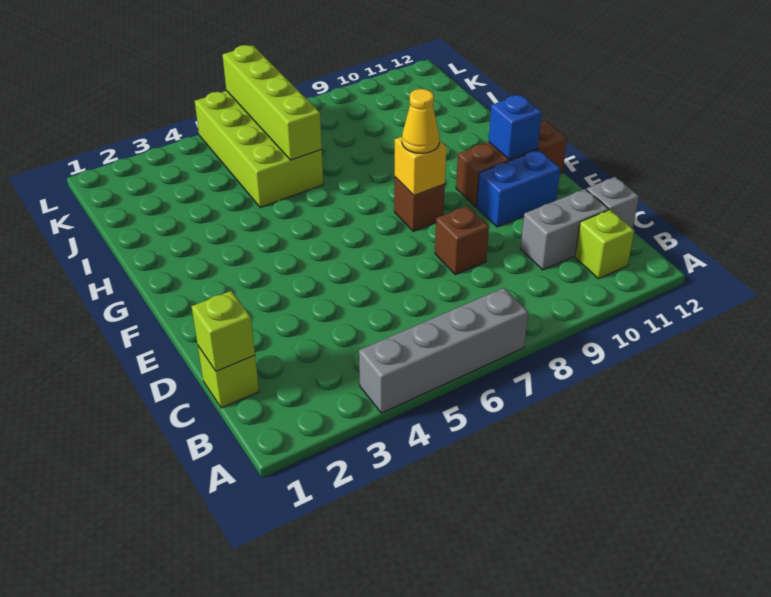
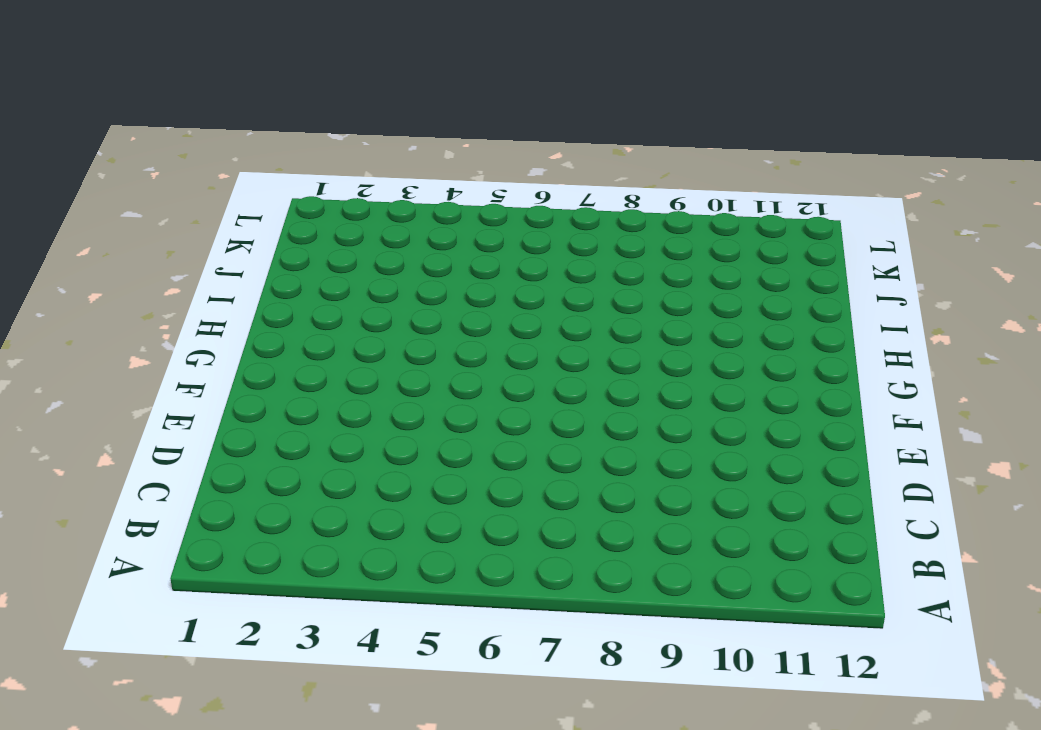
none -> grey brick A4:A7 level 1
none -> lime brick B11 level 1
none -> lime brick C1 level 1

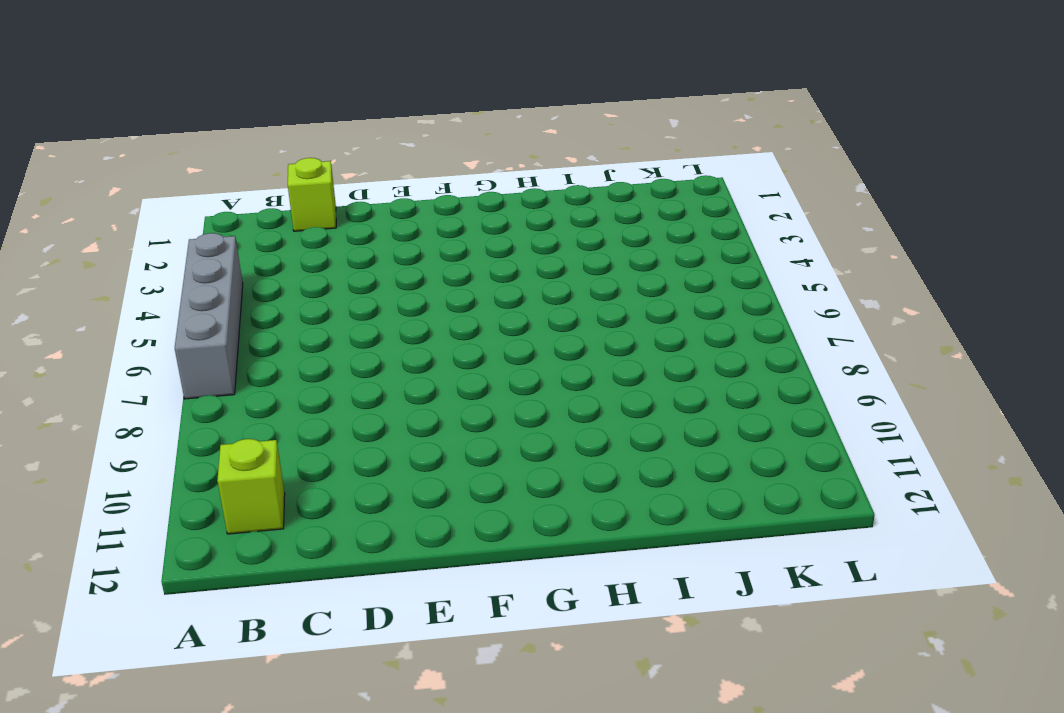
none -> grey brick C10:C11 level 1
none -> grey brick C12 level 1
none -> brown brick D8 level 1

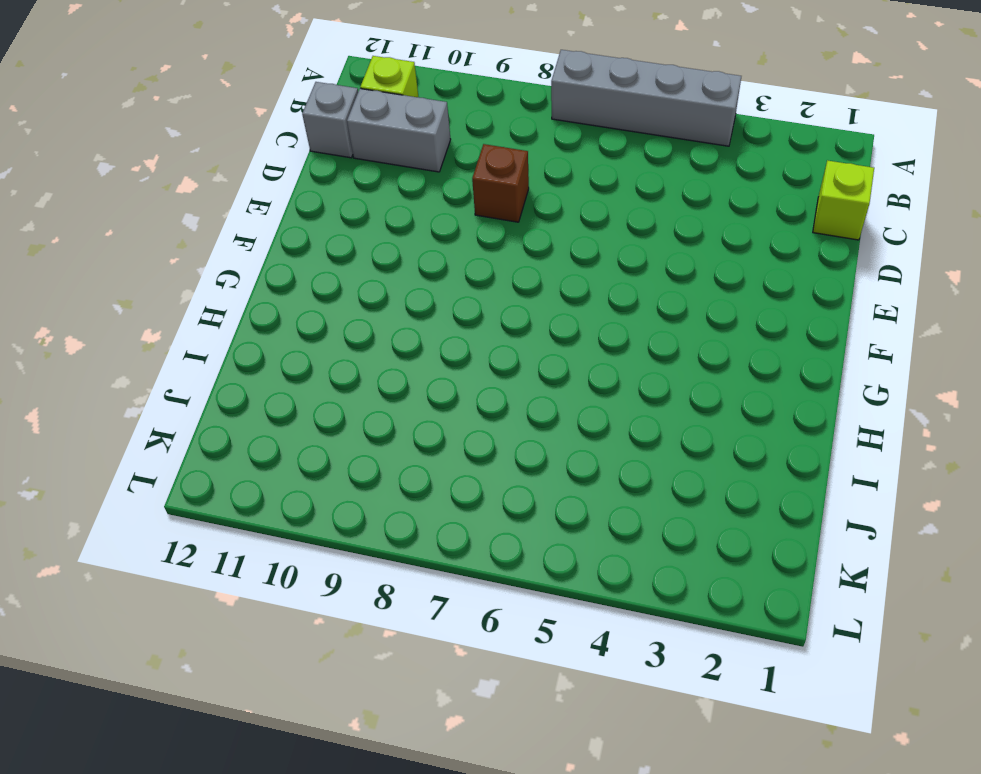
none -> blue brick E10:E11 level 1
none -> brown brick F8 level 1
none -> brown brick F10:F12 level 1

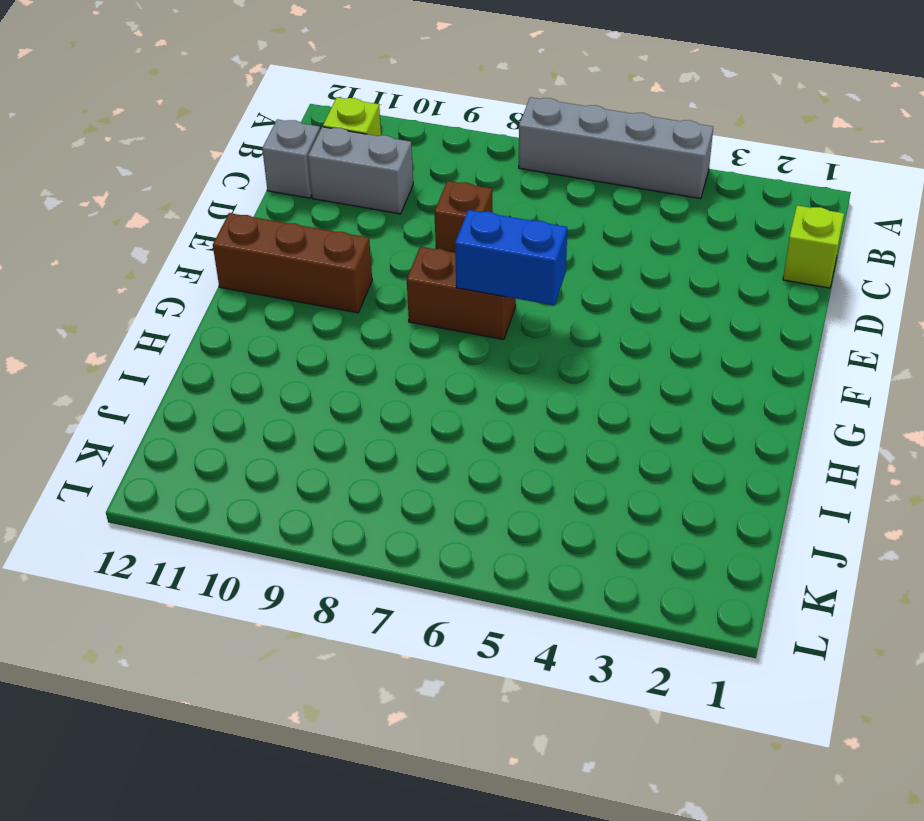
blue brick F6:F7 level 2 -> blue brick E10:E11 level 1
brown brick F7:F8 level 1 -> brown brick F8 level 1
none -> lime brick I5:L6 level 1
none -> lime brick C1 level 2
none -> yellow brick F8 level 2

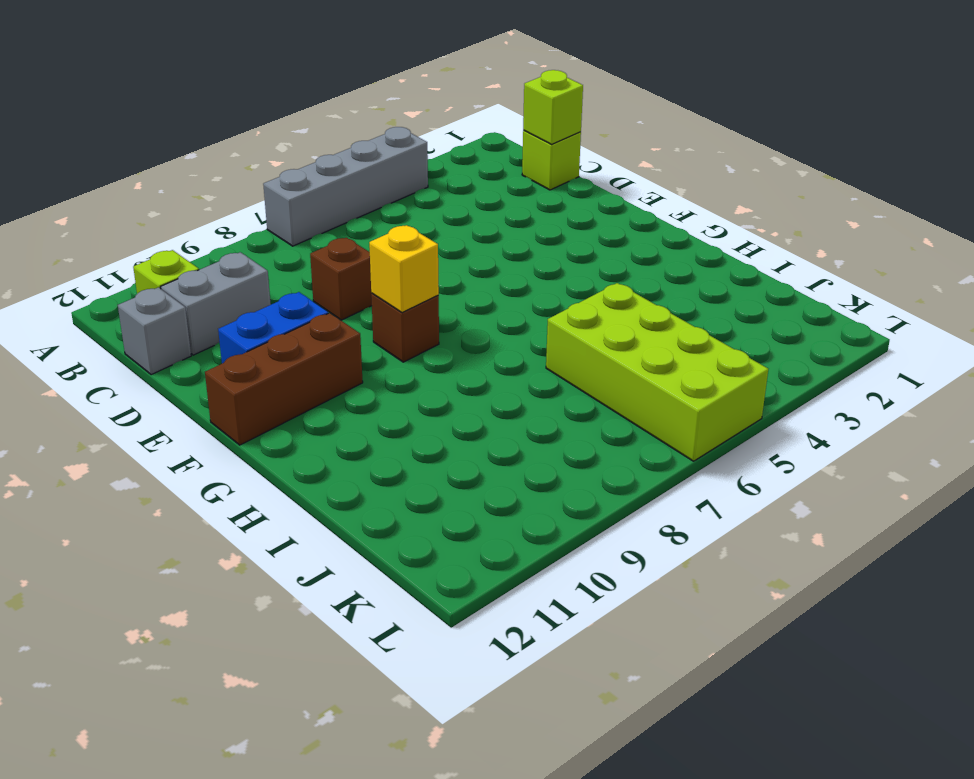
none -> blue brick F11 level 2
none -> lime brick I6:L6 level 2
none -> yellow cone F8 level 3

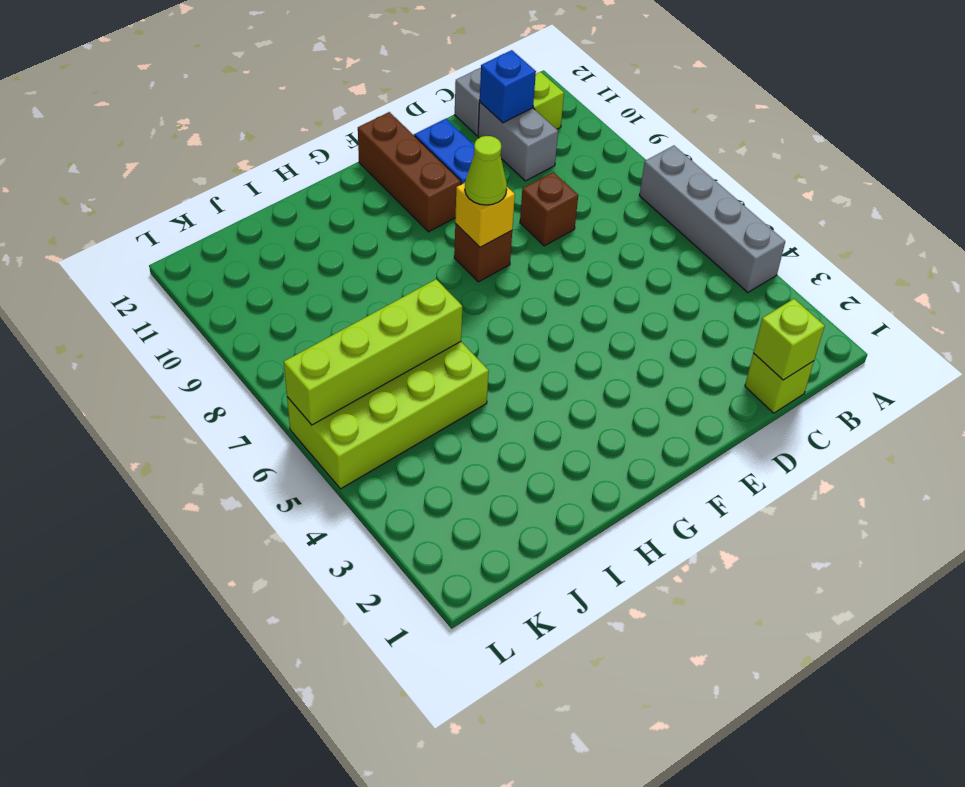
blue brick C11 level 2 -> blue brick F11 level 2
lime cone F8 level 3 -> yellow cone F8 level 3

